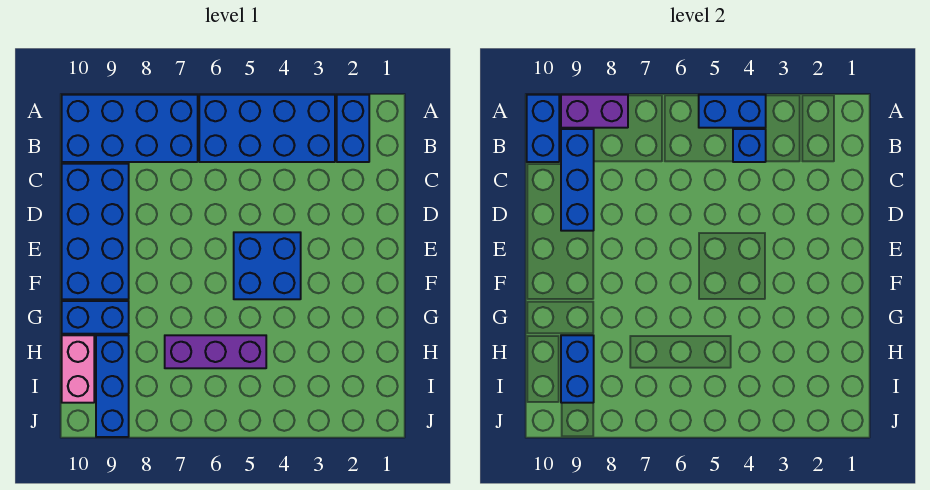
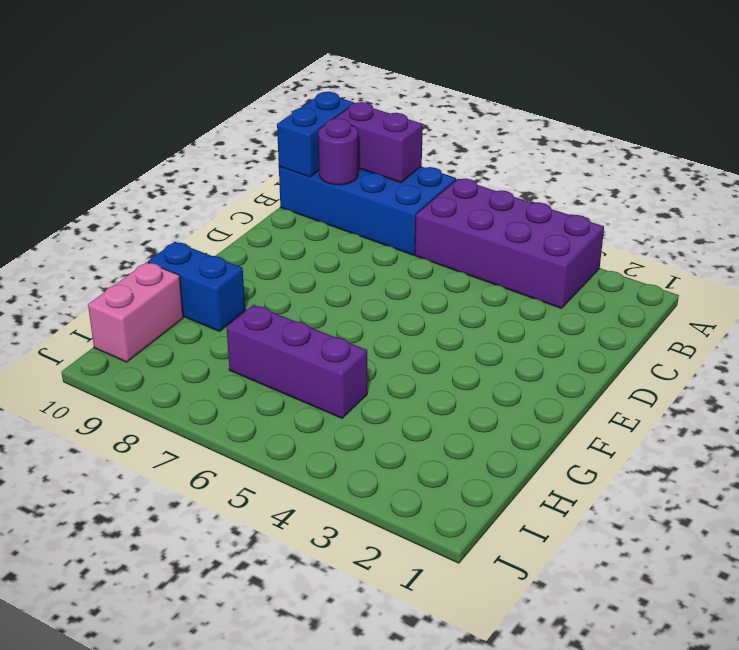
purple brick A3:B6 level 1 -> blue brick A3:B6 level 1
purple round brick B9 level 2 -> blue brick B9:D9 level 2
none -> blue brick A2:B2 level 1
none -> blue brick C9:F10 level 1
none -> blue brick E4:F5 level 1

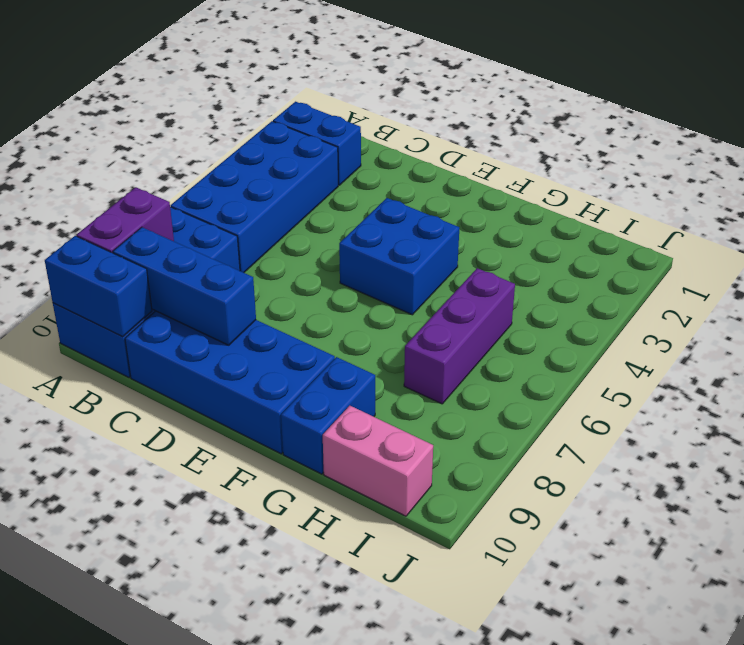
none -> blue brick H9:J9 level 1
none -> blue brick A4:A5 level 2
none -> blue brick B4 level 2

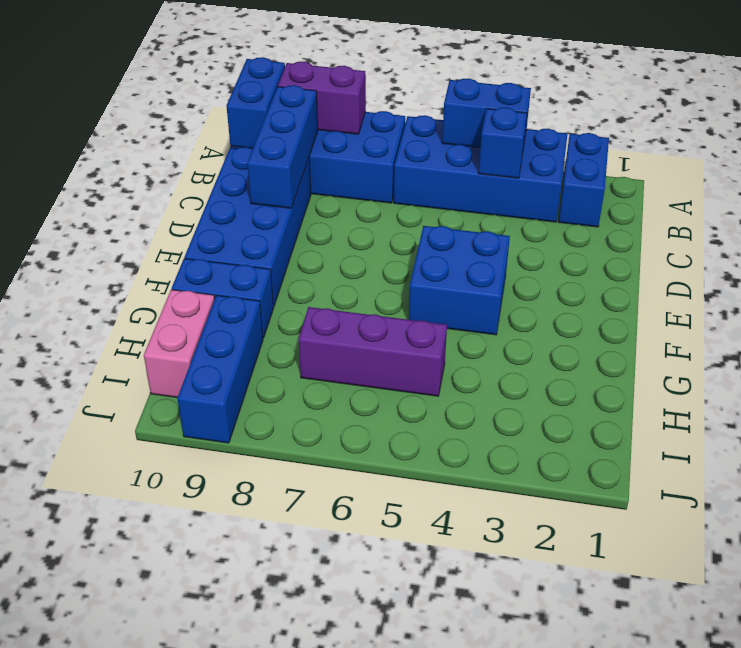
none -> blue brick H9:I9 level 2

